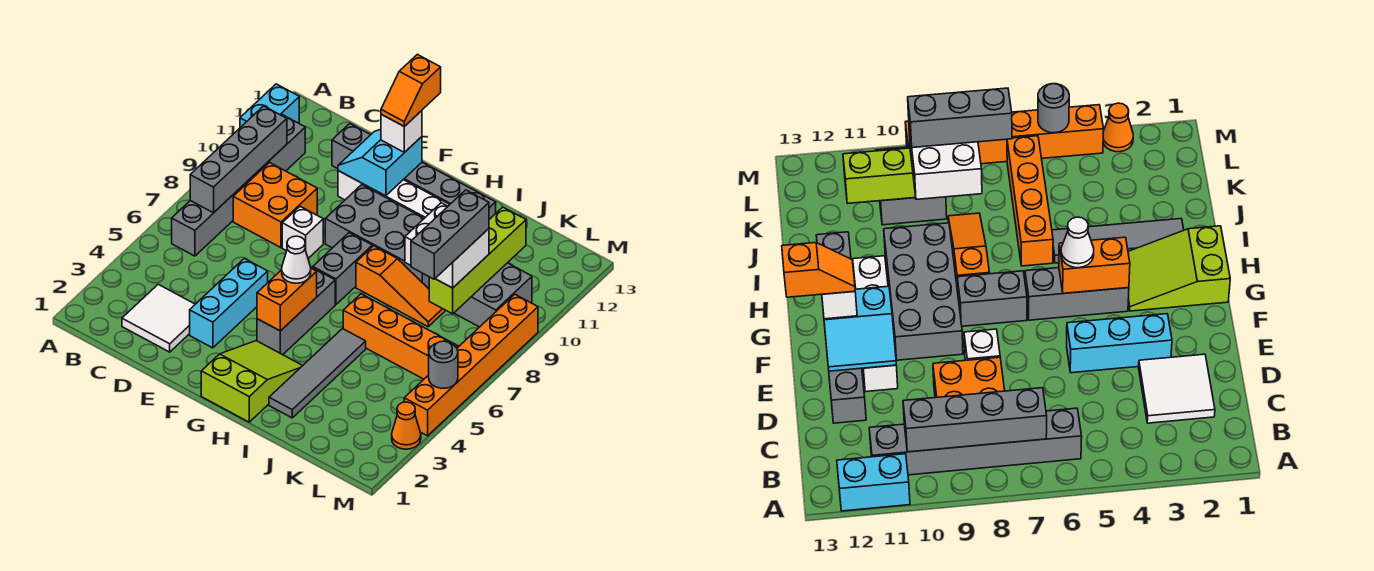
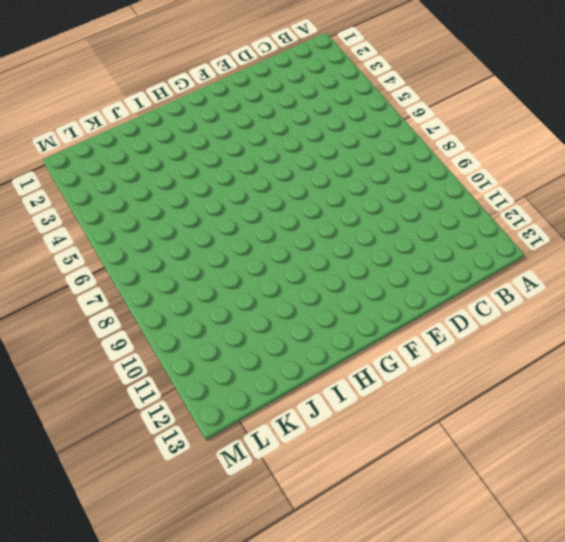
none -> cyan brick A11:A12 level 1
none -> grey brick B6:B11 level 1
none -> white tile C2:D3 level 1

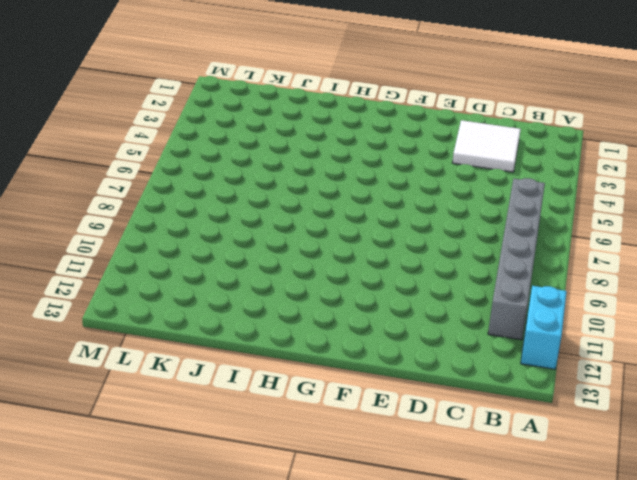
none -> orange brick C8:D9 level 1
none -> grey brick D12:I12 level 1
none -> cyan brick E3:E5 level 1

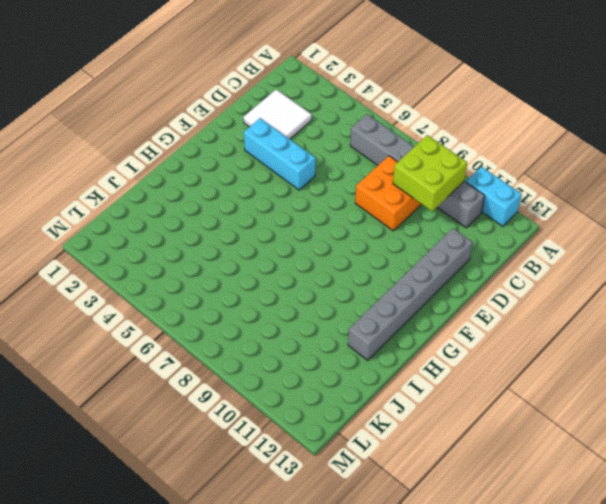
lime brick B9:C10 level 2 -> grey brick B7:B10 level 2
none -> white brick E8 level 1
none -> white brick E11:H11 level 1
none -> grey brick F9:I10 level 1

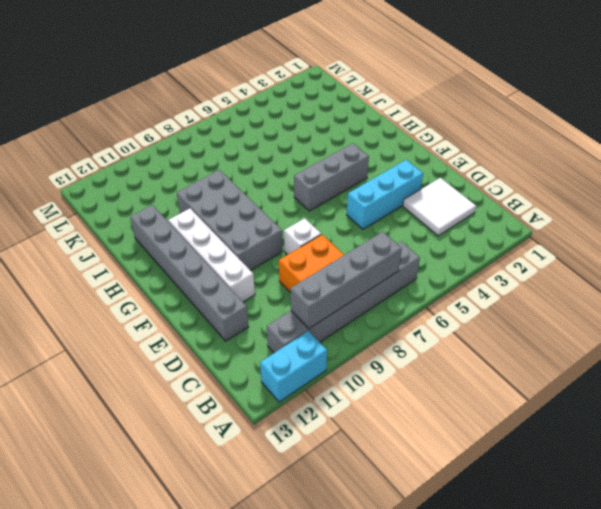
none -> lime slope G1:H3 level 1 top 1
none -> grey brick G7:G8 level 1
none -> orange slope H8:J8 level 1 top H

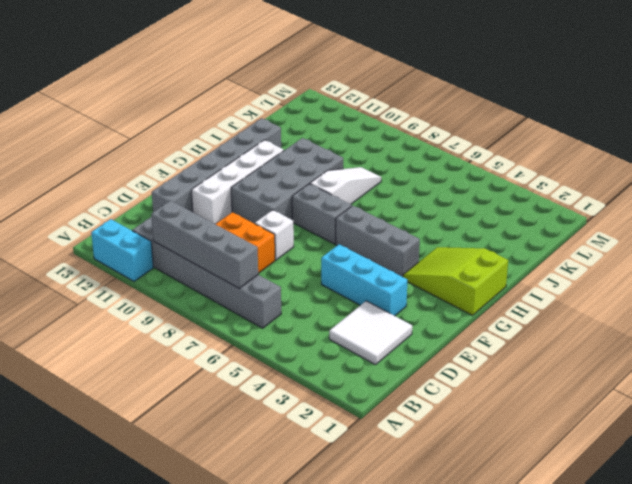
white slope H8:J8 level 1 top H -> orange slope H8:J8 level 1 top H
none -> grey tile I2:I5 level 1
none -> orange brick I6:L6 level 1
none -> grey brick K9:L10 level 1

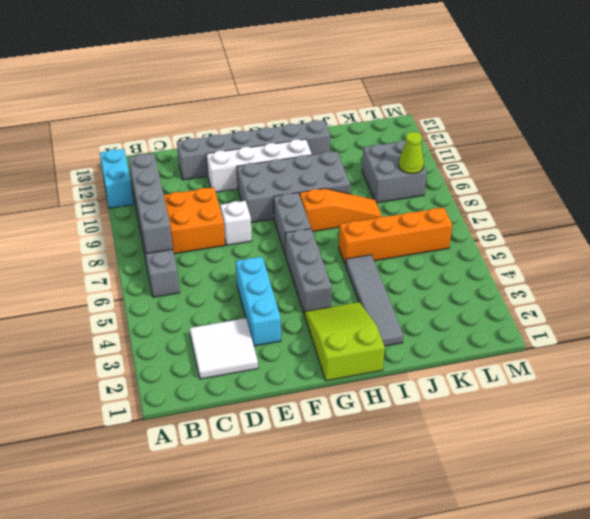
lime cone L9 level 2 -> none
none -> orange cone M3 level 1
none -> orange brick M4:M9 level 1
none -> cyan slope E11:F12 level 2 top F

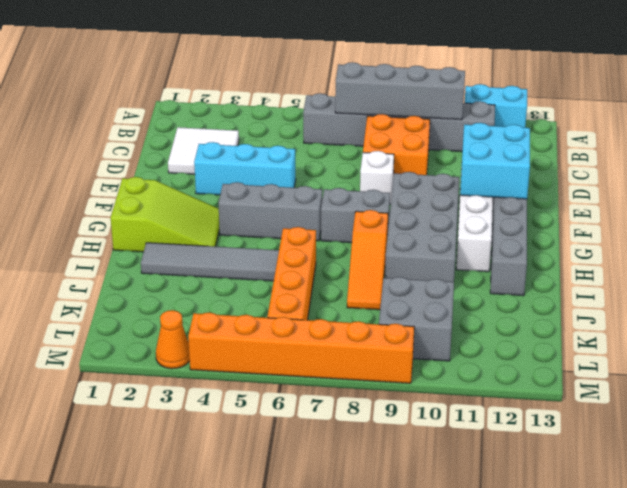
cyan brick E11:F12 level 2 -> cyan slope E11:F12 level 2 top F
none -> orange brick G4:G5 level 2
none -> lime brick K8:K11 level 2
none -> grey round brick M5 level 2

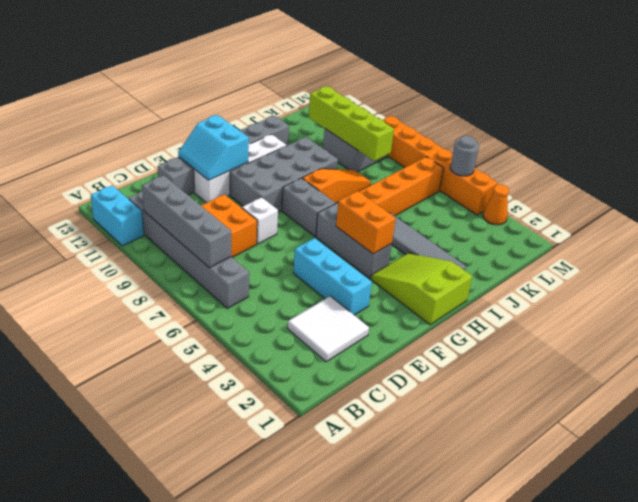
none -> white brick F12 level 3
none -> white cone G5 level 3
none -> white brick J8:K9 level 3

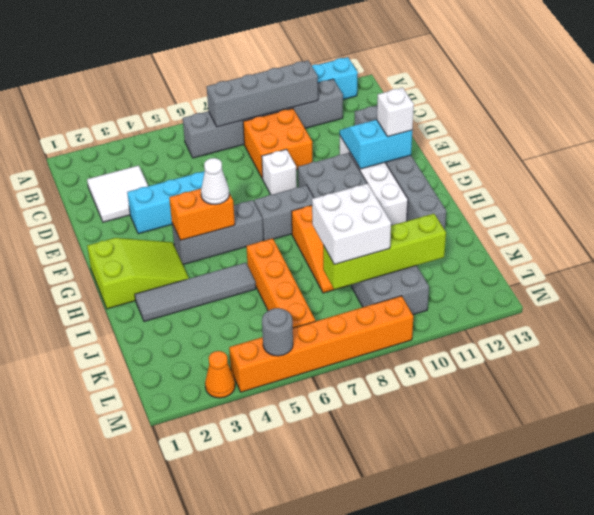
none -> orange slope F12:F13 level 4 top 13
none -> grey brick K7:K9 level 4

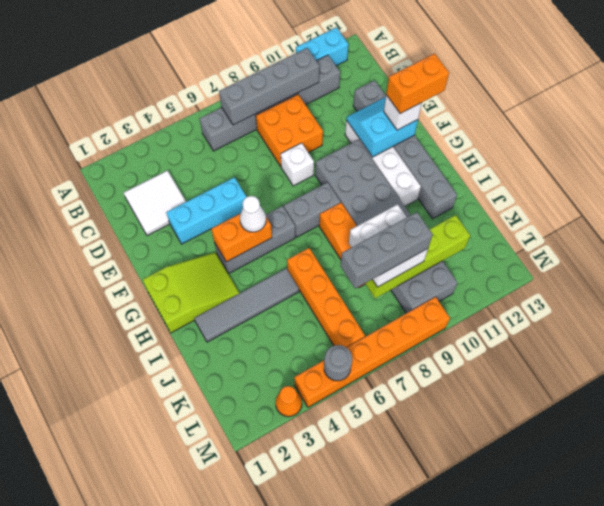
orange brick F12:F13 level 4 -> orange slope F12:F13 level 4 top 13

